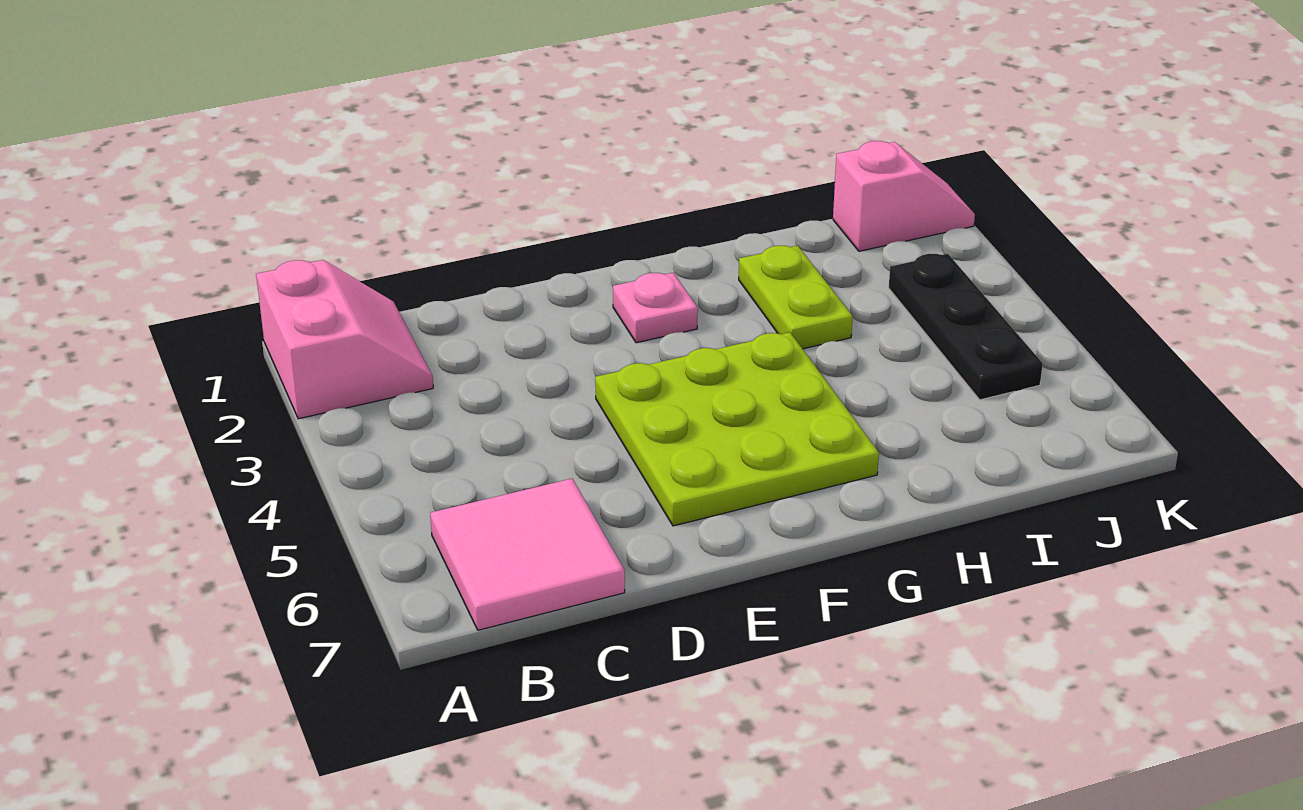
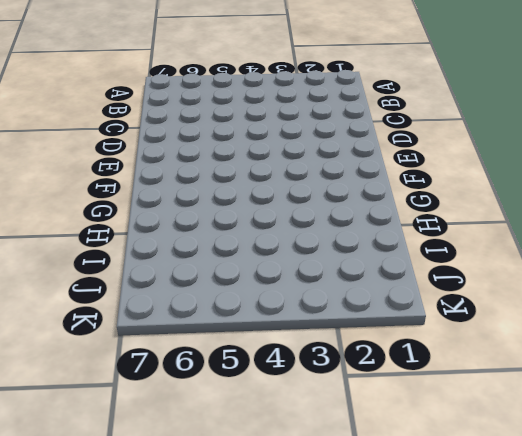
none -> pink slope A1:B2 level 1 top A
none -> pink tile B6:C7 level 1

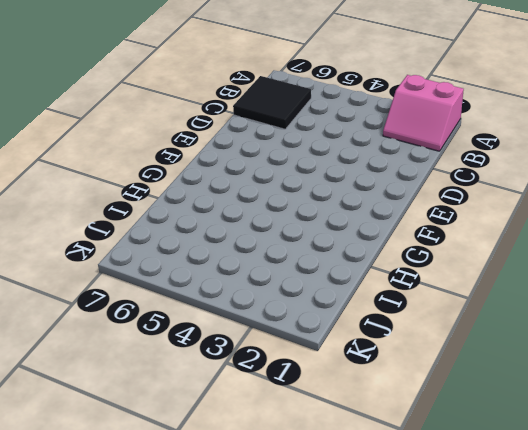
black tile B6:C7 level 1 -> pink tile B6:C7 level 1
none -> lime plate E4:G6 level 1
none -> pink plate F2 level 1

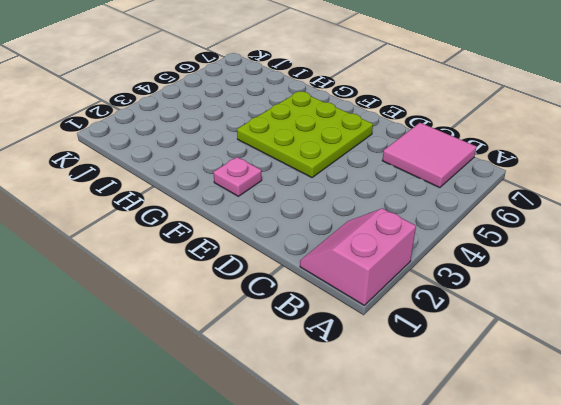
none -> lime plate H2:H3 level 1
none -> pink slope J1:K1 level 1 top J

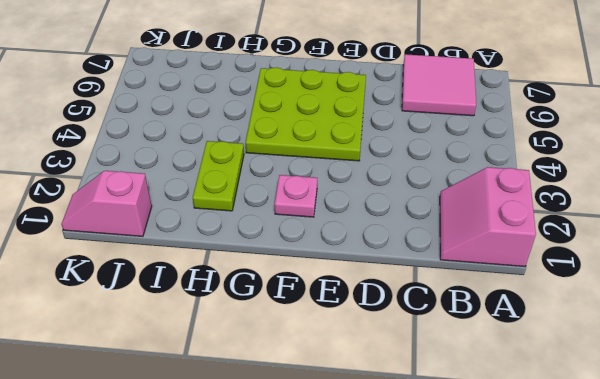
none -> black plate J3:J5 level 1

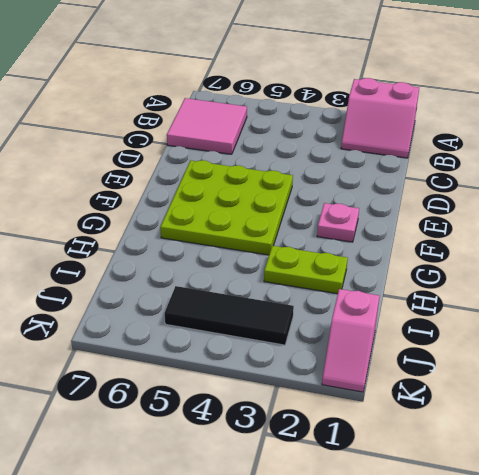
black tile J3:J5 level 1 -> black plate J3:J5 level 1

